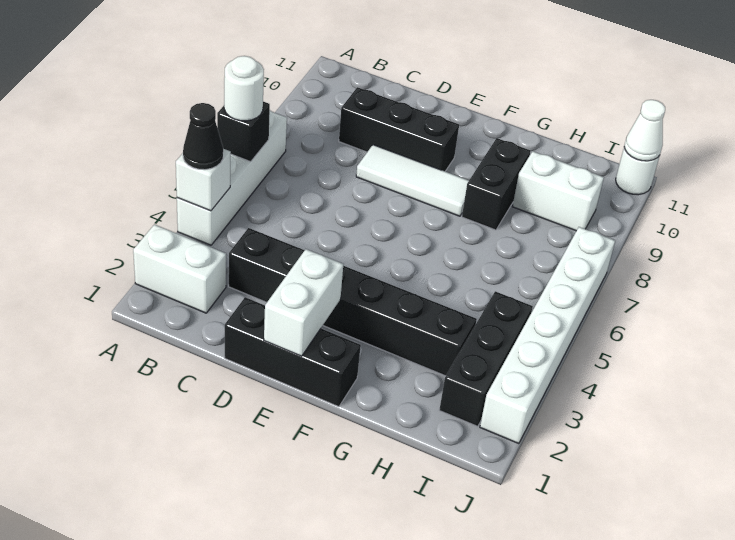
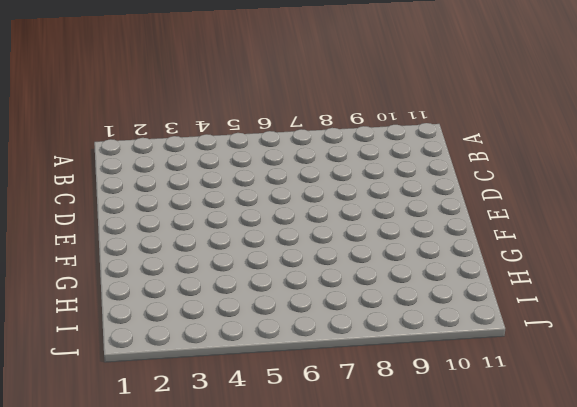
none -> white brick A2:B2 level 1
none -> white brick A4:A7 level 1
none -> black brick C3:H3 level 1

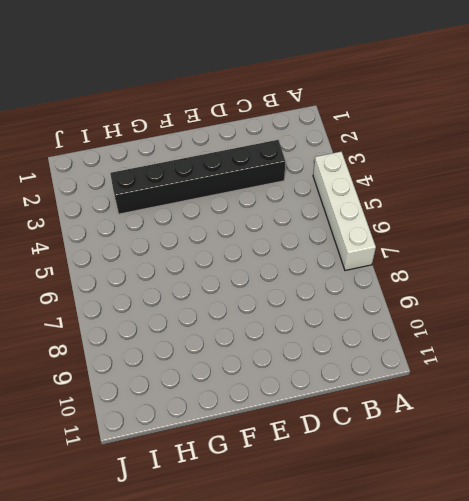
none -> white brick A2:B2 level 1
none -> black brick C9:E9 level 1
none -> black brick D1:F1 level 1

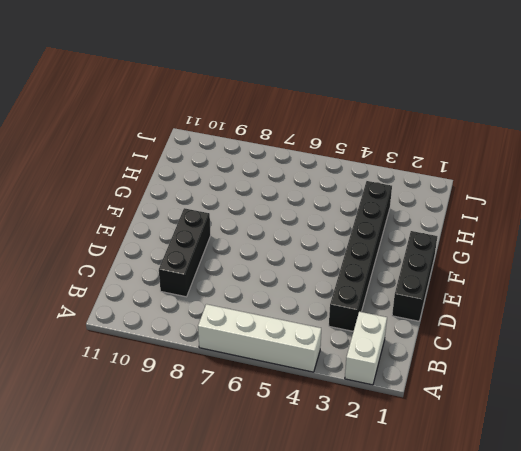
none -> white tile D8:F8 level 1
none -> black brick G8:G9 level 1
none -> white brick H9:I9 level 1

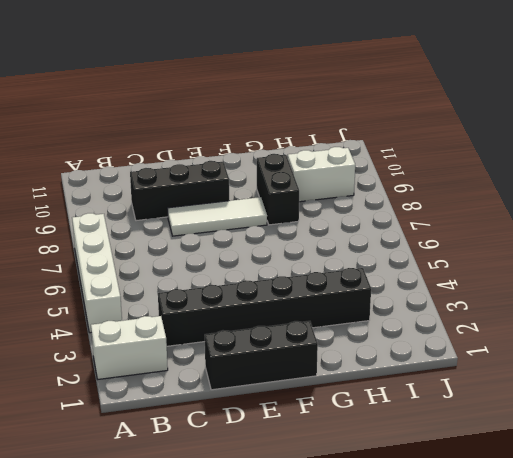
none -> black brick I2:I4 level 1
none -> white brick J2:J7 level 1
none -> white round brick J11 level 1

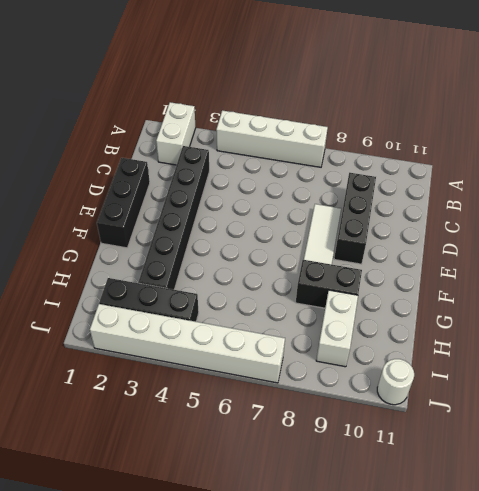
none -> white brick A4 level 2
none -> black brick A6 level 2
none -> white brick E1:E2 level 2

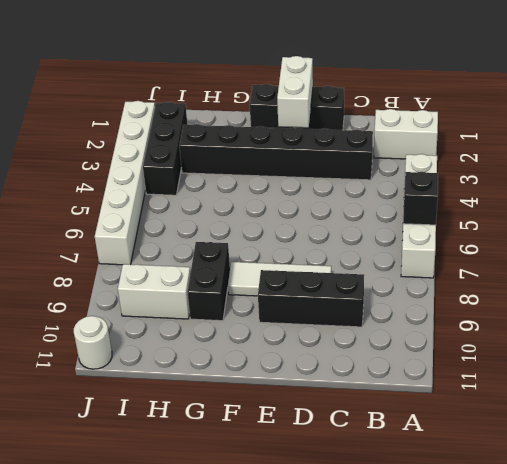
none -> white brick A4 level 2
none -> white cone J11 level 2
none -> black cone A4 level 3

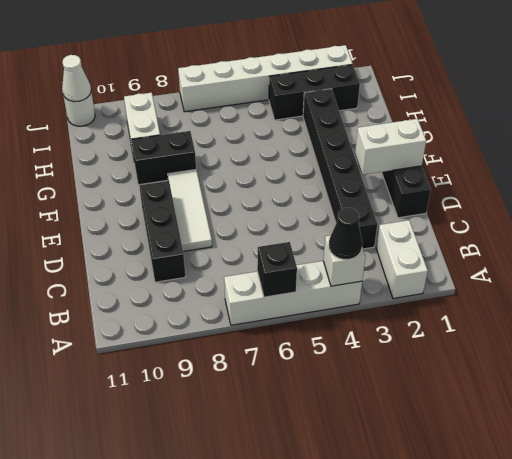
none -> white round brick A6 level 3

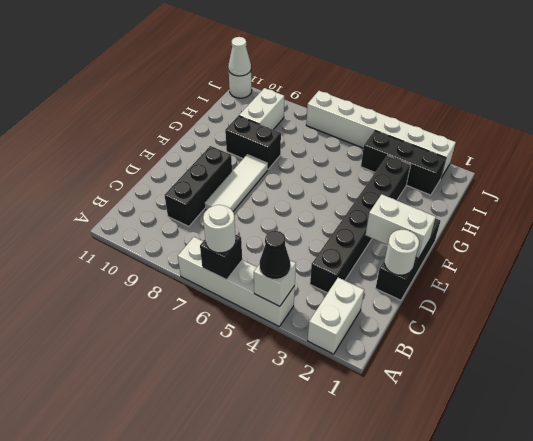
white round brick D1 level 2 -> none

